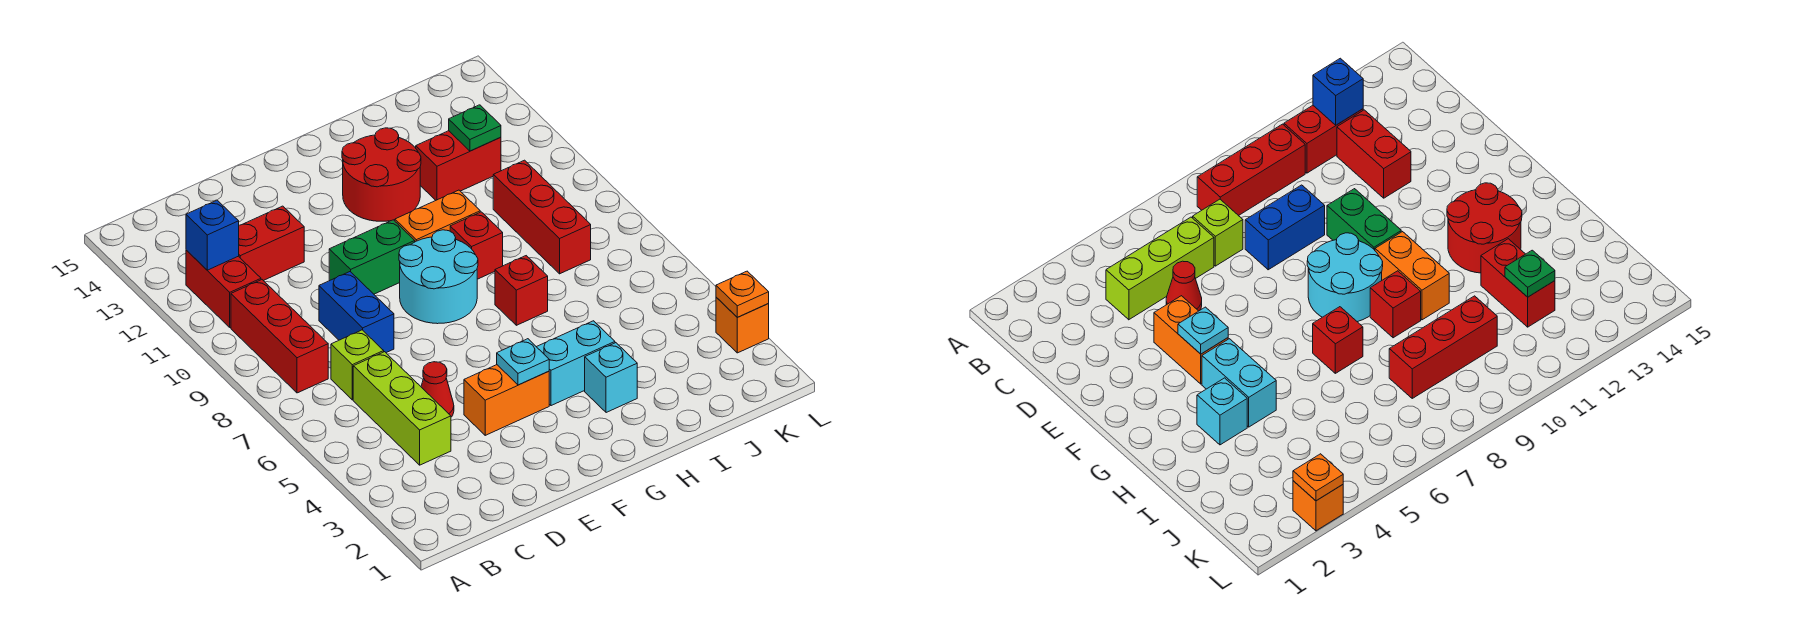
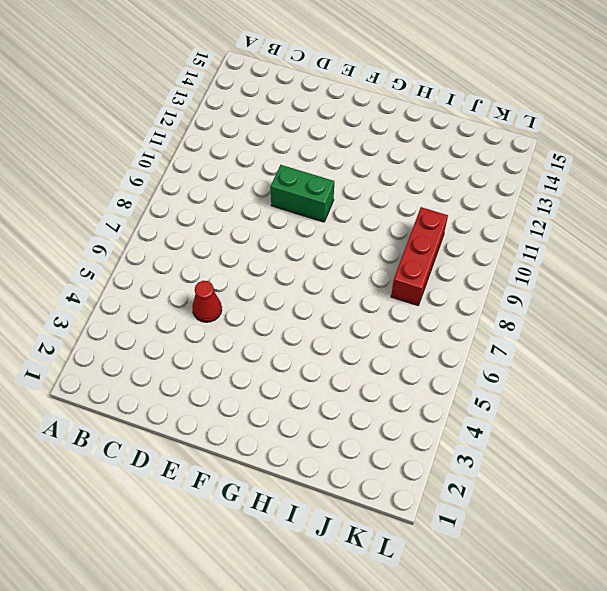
none -> red brick B8:B10 level 1
none -> red brick B11:B12 level 1
none -> lime brick C4:C6 level 1

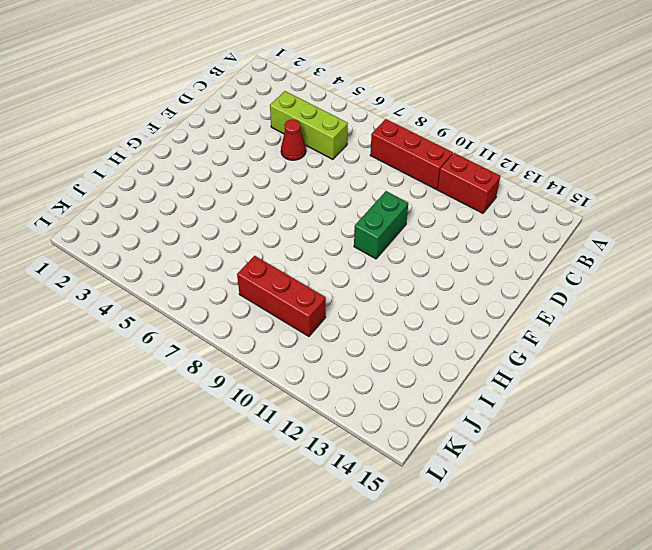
none -> lime brick C7 level 1
none -> red brick C12:D12 level 1
none -> blue brick D8:D9 level 1

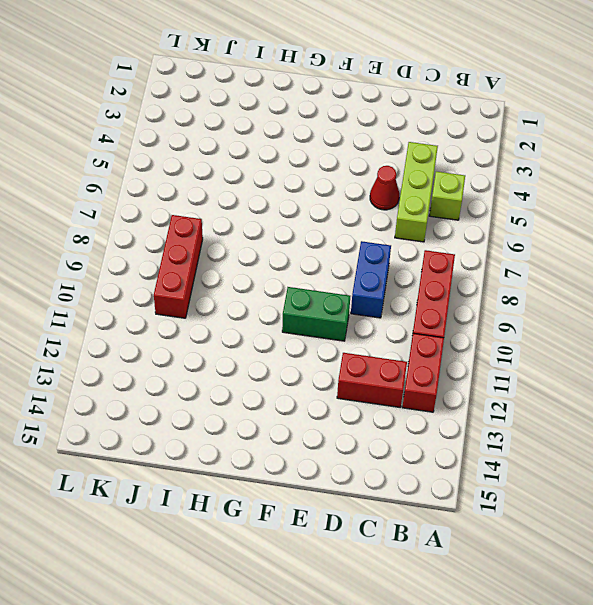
lime brick B5 level 1 -> lime brick C7 level 1
none -> orange brick E4:F4 level 1
none -> cyan round brick F8:G9 level 1
none -> cyan brick G4:H4 level 1

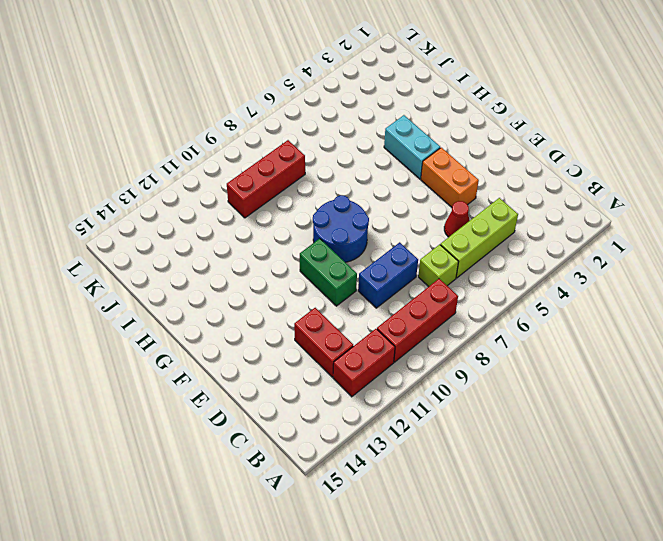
blue round brick F8:G9 level 1 -> cyan round brick F8:G9 level 1
none -> orange brick G10:H10 level 1
none -> red round brick G12:H13 level 1
none -> cyan brick H3 level 1

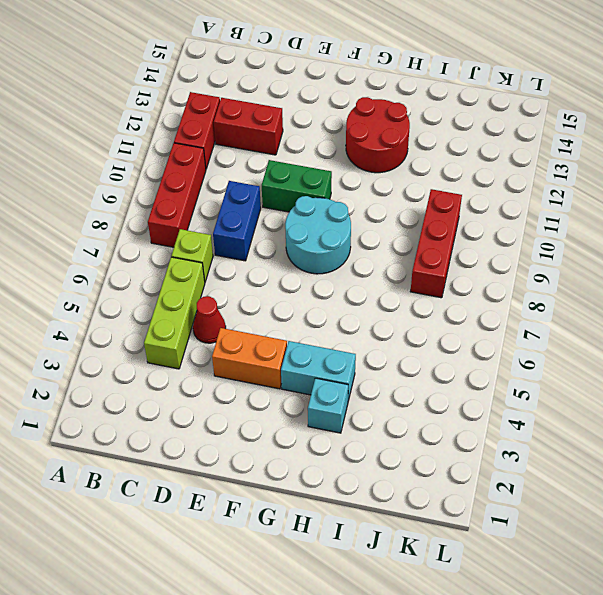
none -> orange brick G10:H10 level 1
none -> red brick H7 level 1
none -> red brick H9 level 1

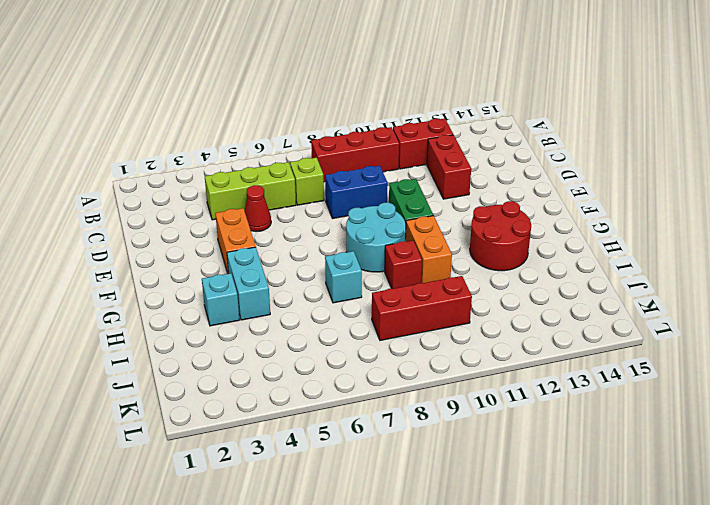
cyan brick H7 level 1 -> red brick H7 level 1
none -> red brick I12:J12 level 1
none -> orange brick L3 level 1
none -> blue brick B12 level 2

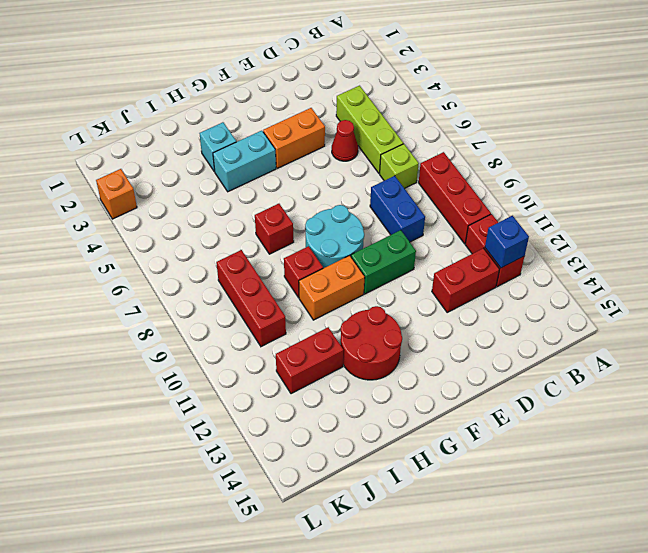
none -> cyan plate F4 level 2
none -> green plate J12 level 2
none -> orange plate L3 level 2

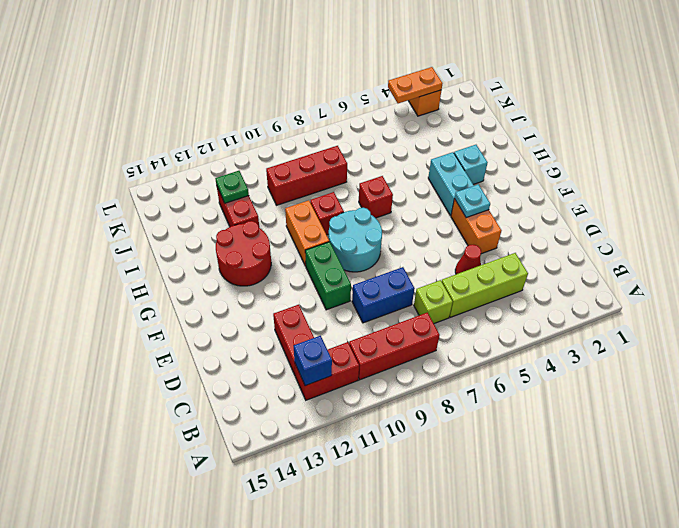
orange plate L3:L4 level 2 -> orange plate L3 level 2

